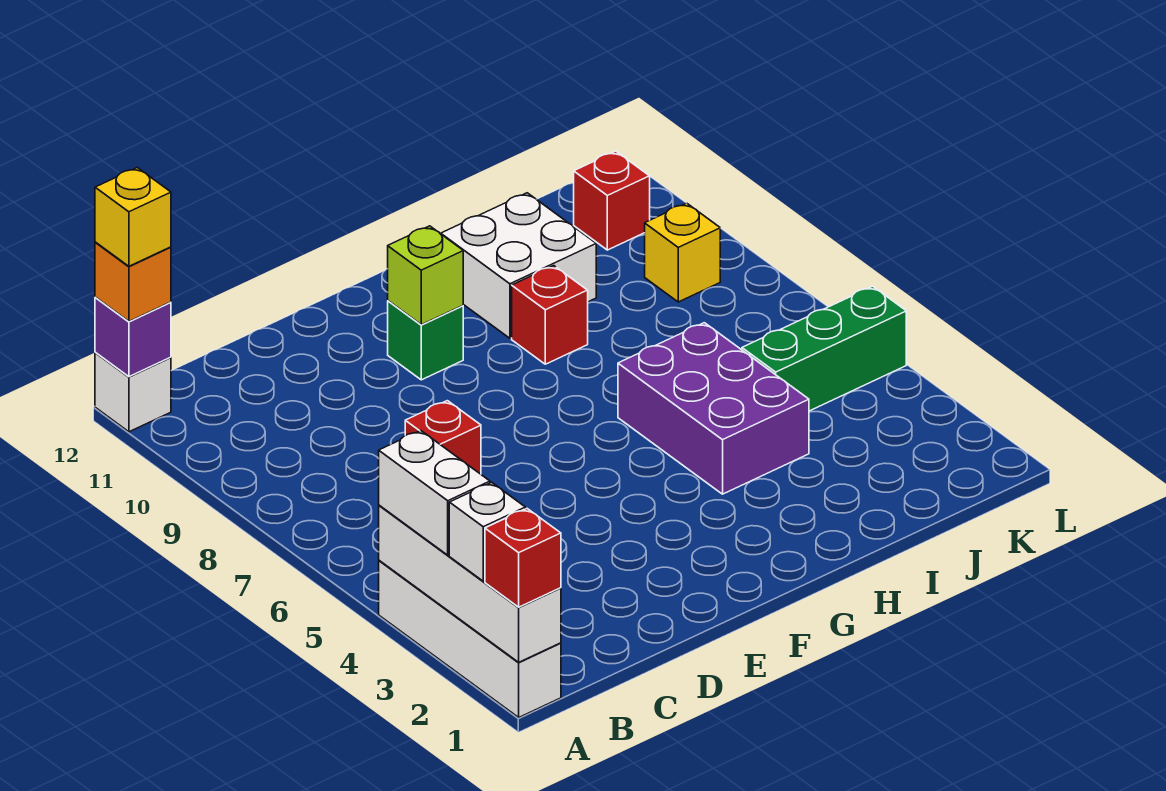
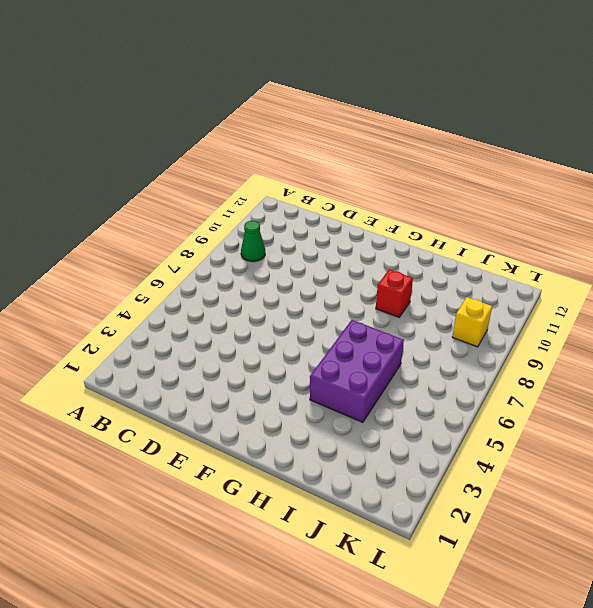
green cone B9 level 1 -> none
none -> white brick A1:A4 level 1
none -> white brick A12 level 1
none -> red brick D7 level 1

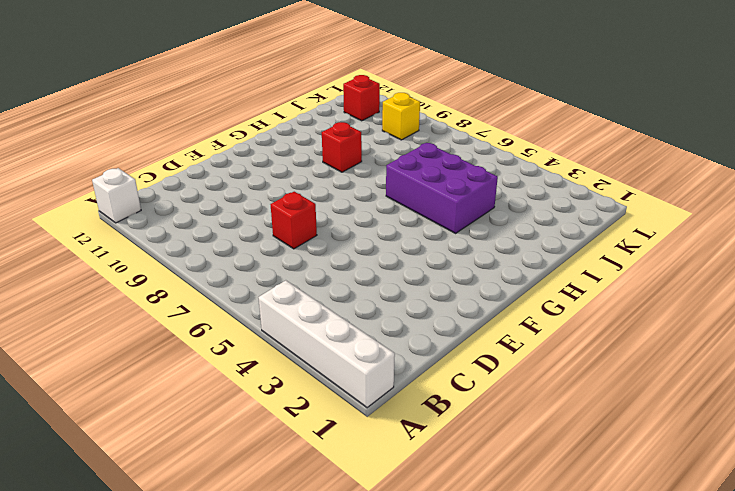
none -> green brick F10 level 1
none -> white brick H10:I11 level 1
none -> green brick J5:L5 level 1

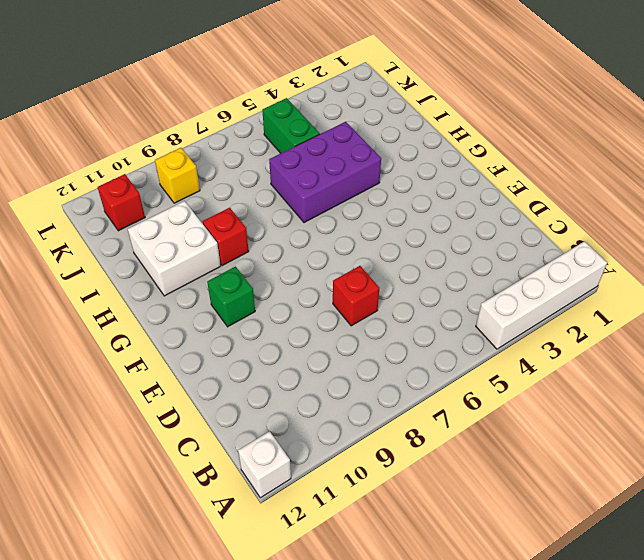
green brick J5:K5 level 1 -> green brick J5:L5 level 1
none -> white brick A1:A4 level 2
none -> purple brick A12 level 2
none -> lime brick F10 level 2

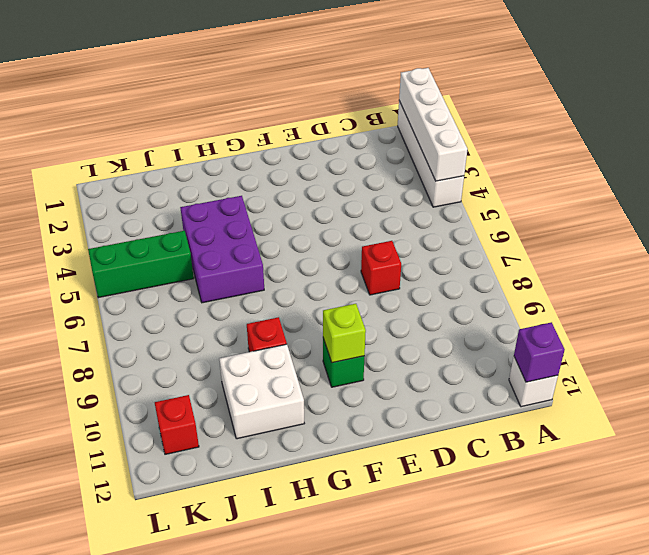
none -> yellow brick K9 level 1
none -> red brick A1 level 3
none -> white brick A2 level 3

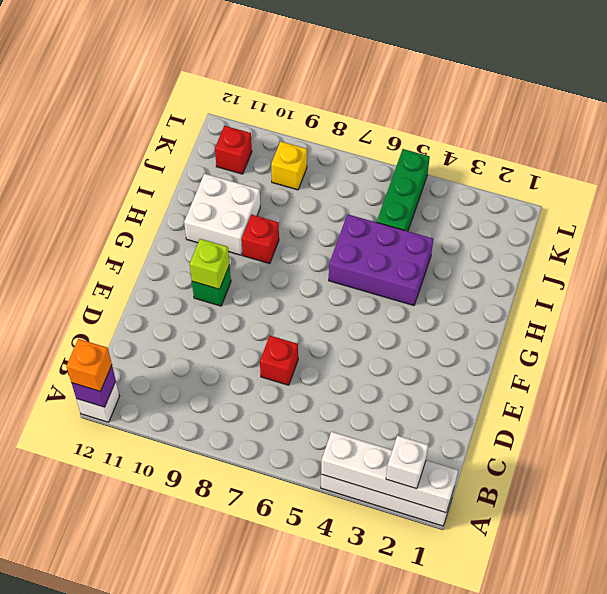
none -> red brick A1 level 3
none -> white brick A3:A4 level 3
none -> yellow brick A12 level 4

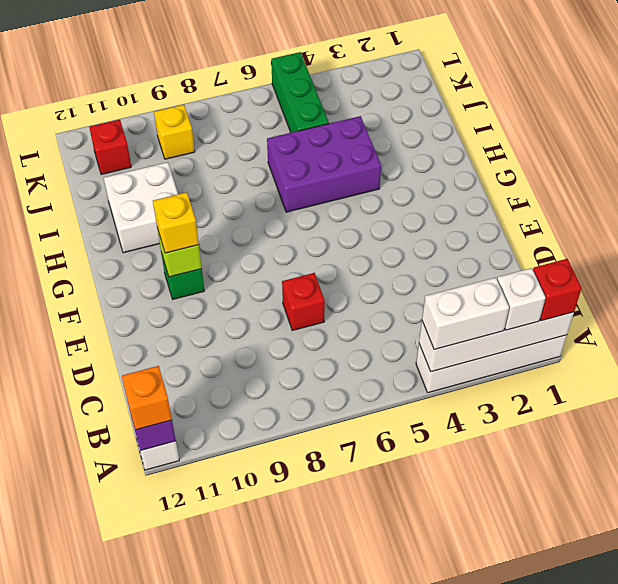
yellow brick F10 level 3 -> yellow brick A12 level 4
none -> red brick H9 level 1

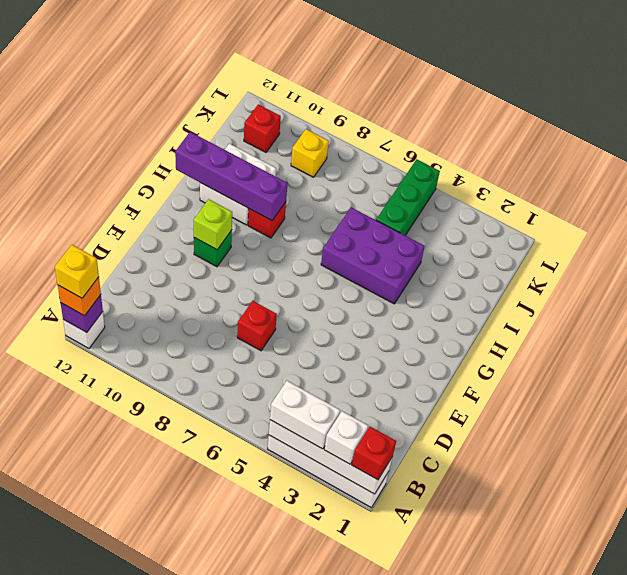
purple brick H9:H12 level 2 -> none

